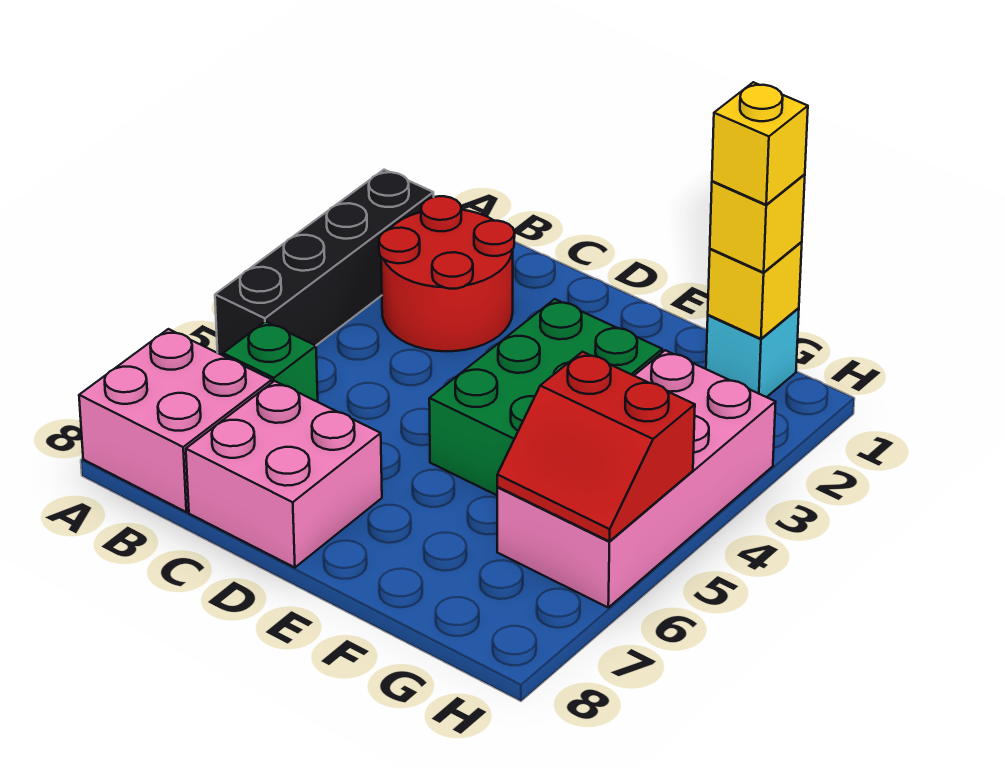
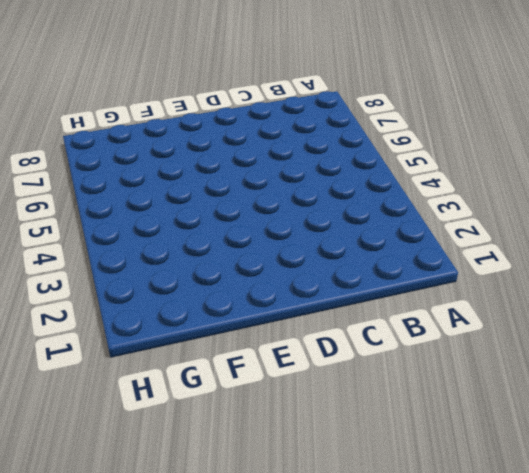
none -> black brick A2:A5 level 1
none -> pink brick A7:B8 level 1
none -> red round brick B2:C3 level 1

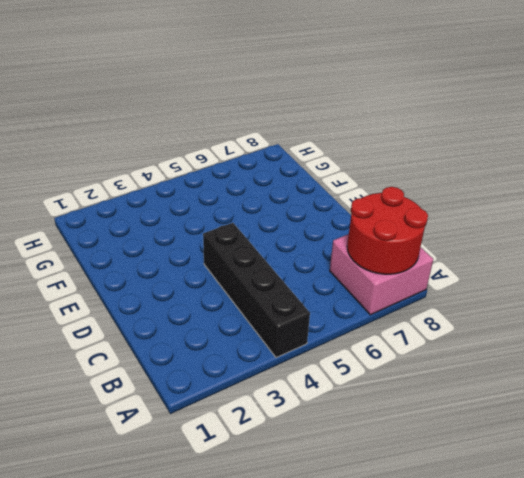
black brick A4:D4 level 1 -> black brick A2:A5 level 1
red round brick A7:B8 level 2 -> red round brick B2:C3 level 1
none -> green brick B6 level 1
none -> pink brick C7:D8 level 1
none -> green brick E3:F5 level 1

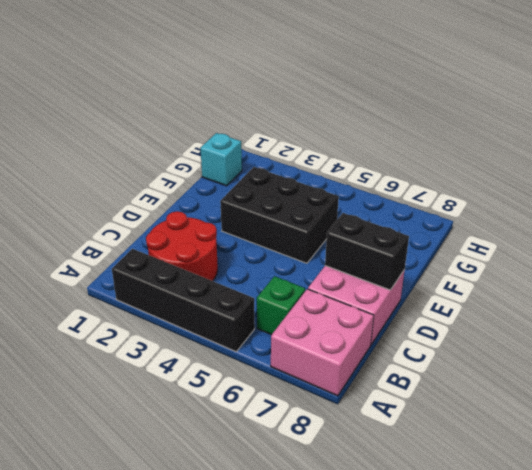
black brick D7:D8 level 2 -> none
black brick E3:F5 level 1 -> green brick E3:F5 level 1
none -> pink brick G3:H6 level 1
none -> yellow brick G1 level 2
none -> red slope G5:H6 level 2 top 5

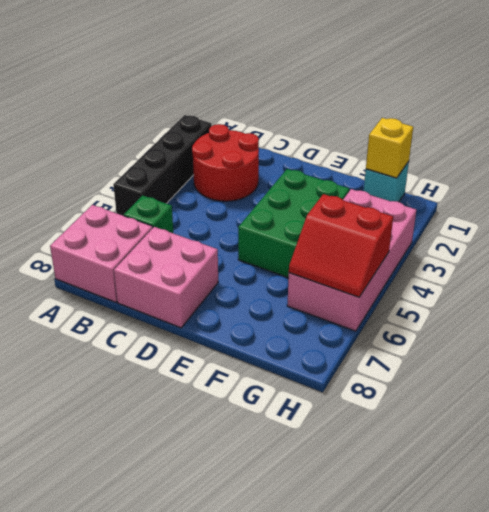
none -> yellow brick G1 level 3
none -> yellow brick G1 level 4

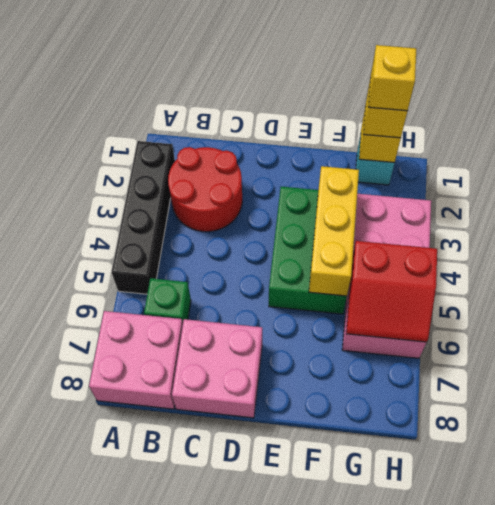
yellow brick F3:F5 level 2 -> none

